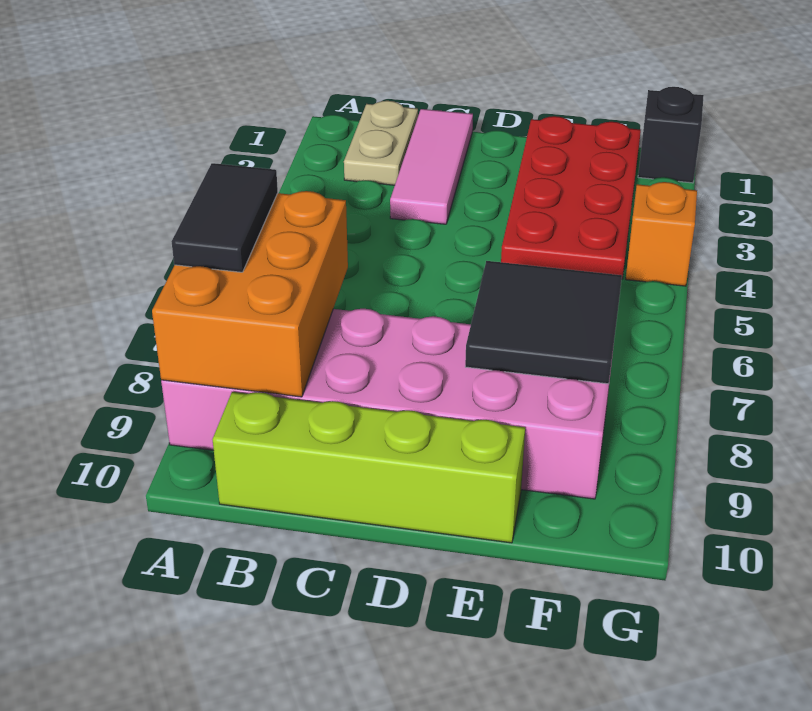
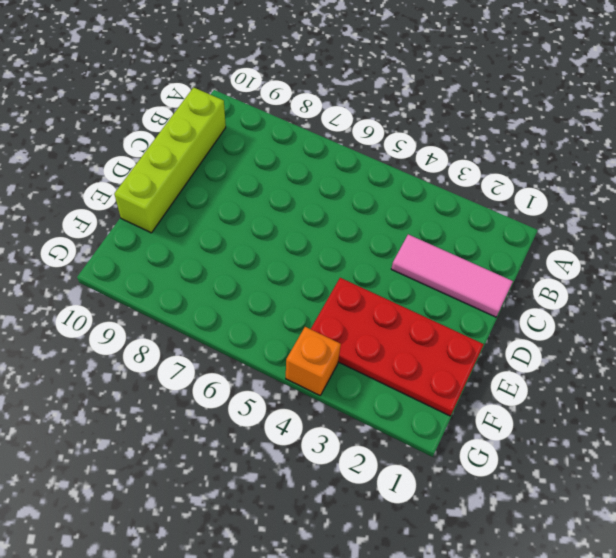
none -> pink brick A8:F9 level 1
none -> tan plate B1:B2 level 1

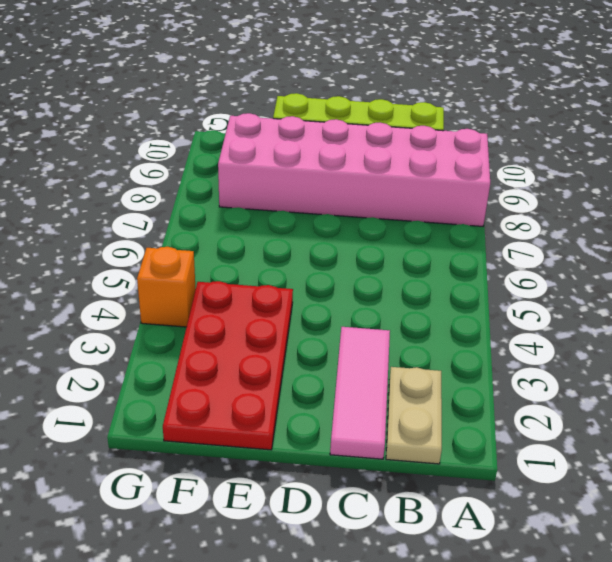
none -> black brick G1 level 1
none -> orange brick A7:B9 level 2

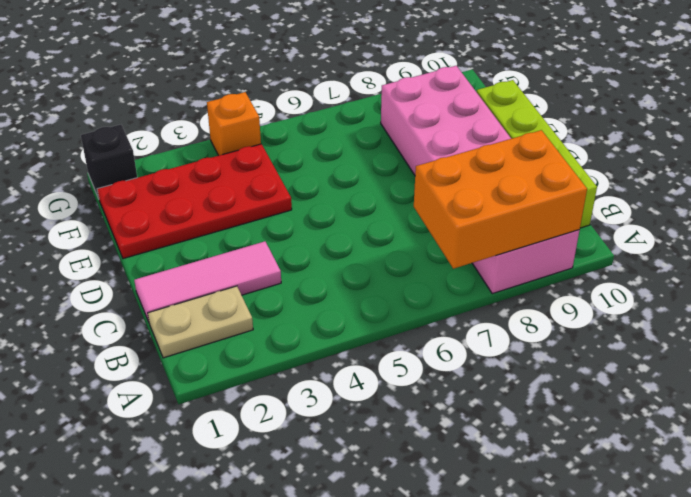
none -> black tile E7:F8 level 2
none -> black tile A7:A8 level 3

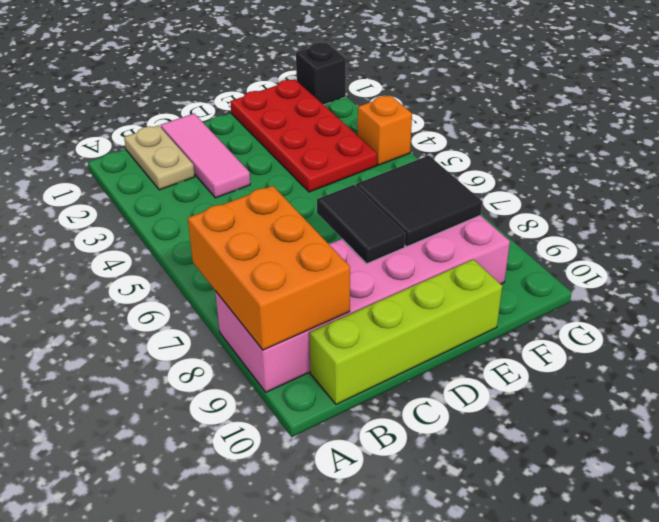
black tile D7:D8 level 2 -> black tile A7:A8 level 3

